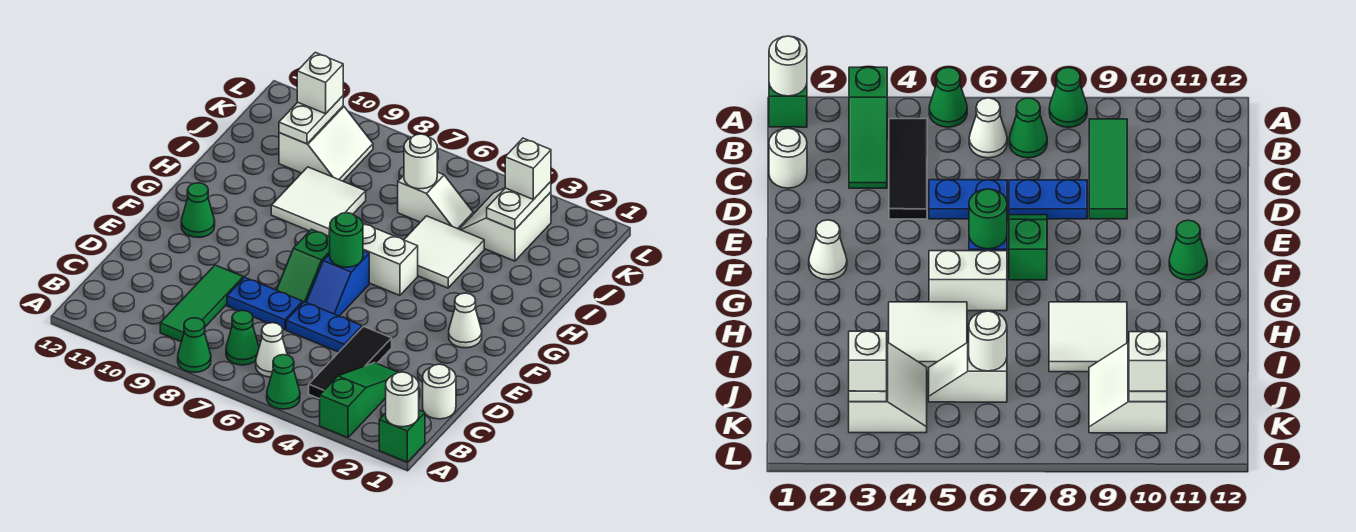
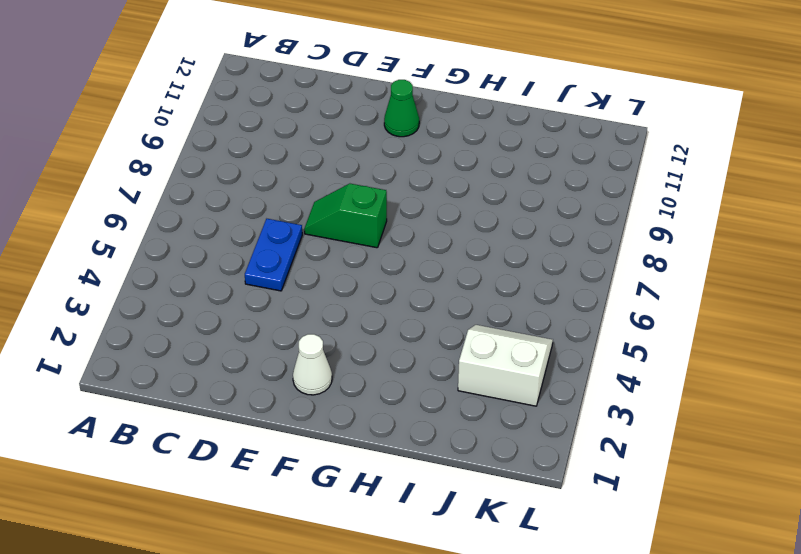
none -> green brick A1 level 1
none -> green slope A3:C3 level 1 top A
none -> green cone A5 level 1

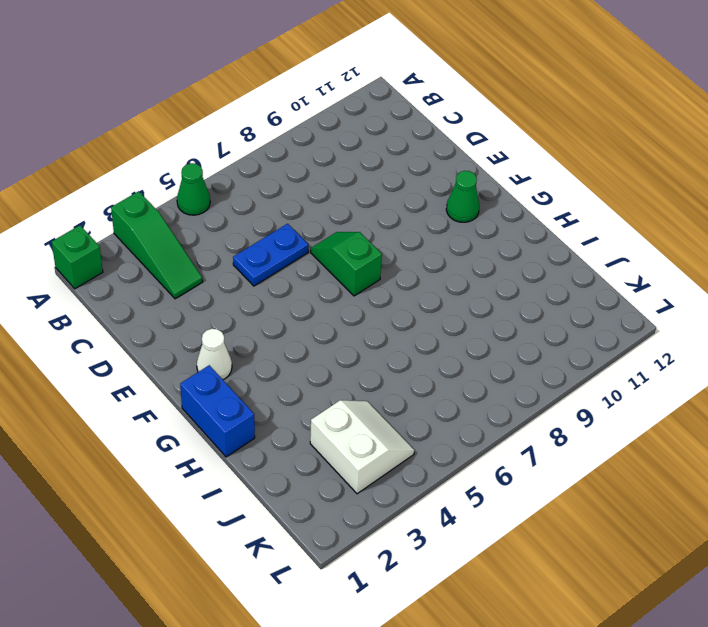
blue brick G1:H1 level 1 -> none
none -> green cone A8 level 1
none -> black tile B4:D4 level 1
none -> white cone B6 level 1

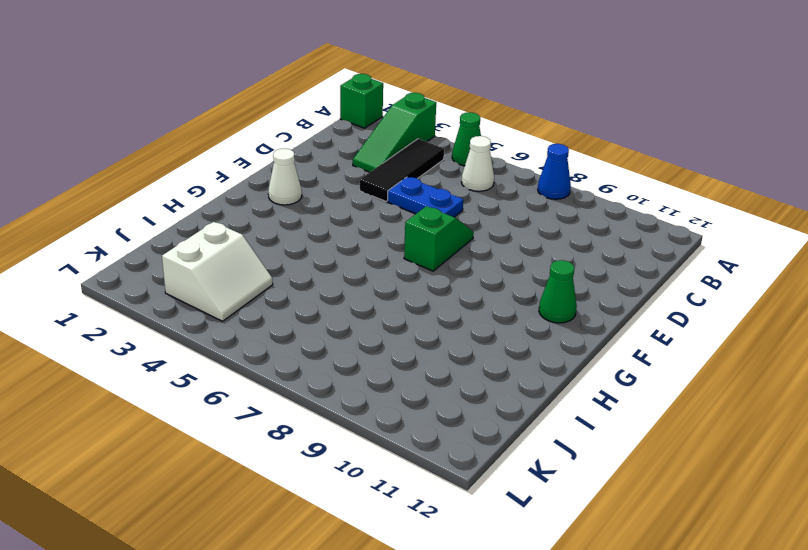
blue cone A8 level 1 -> green cone A8 level 1
none -> green cone B7 level 1
none -> green tile B9:D9 level 1
none -> white round brick C1 level 1

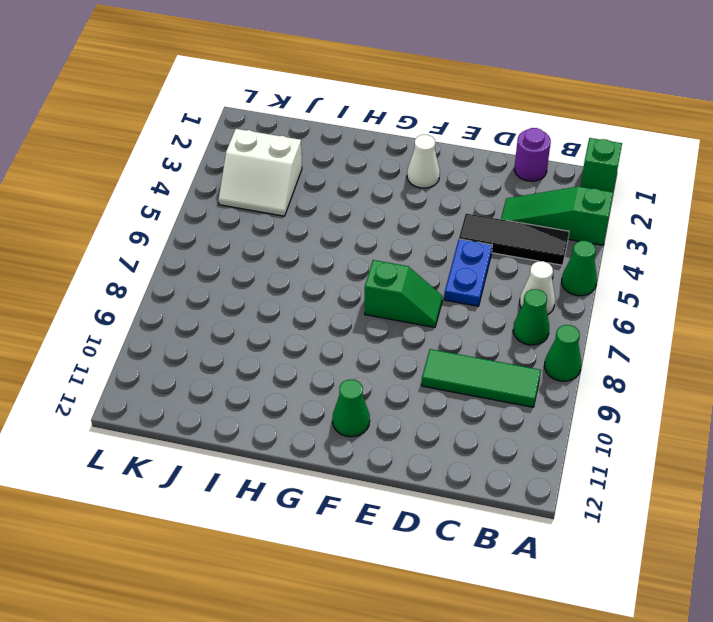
purple round brick C1 level 1 -> white round brick C1 level 1
none -> blue plate D7:D8 level 1
none -> blue slope E6:F6 level 1 top F
none -> white brick G5:G6 level 1

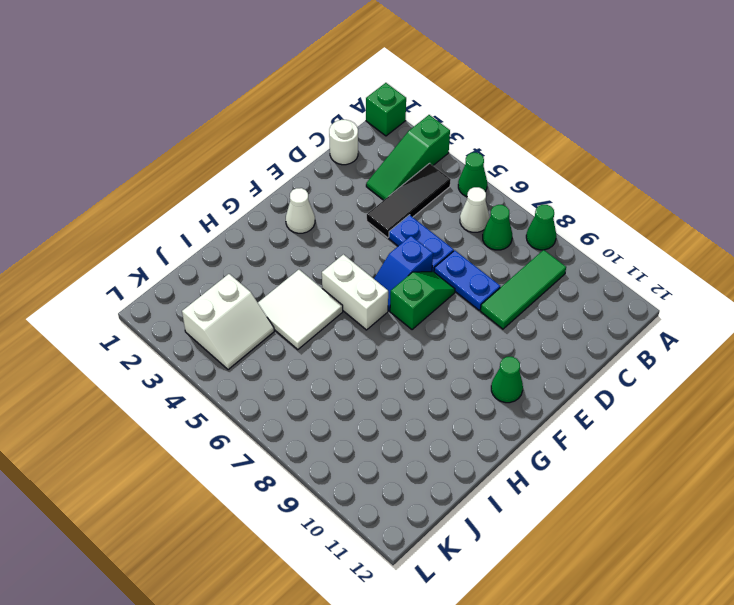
blue slope E6:F6 level 1 top E -> blue slope E6:F6 level 1 top F
none -> white tile H8:I9 level 1
none -> white slope J5:J6 level 1 top 6
none -> white slope J9:K10 level 1 top 10

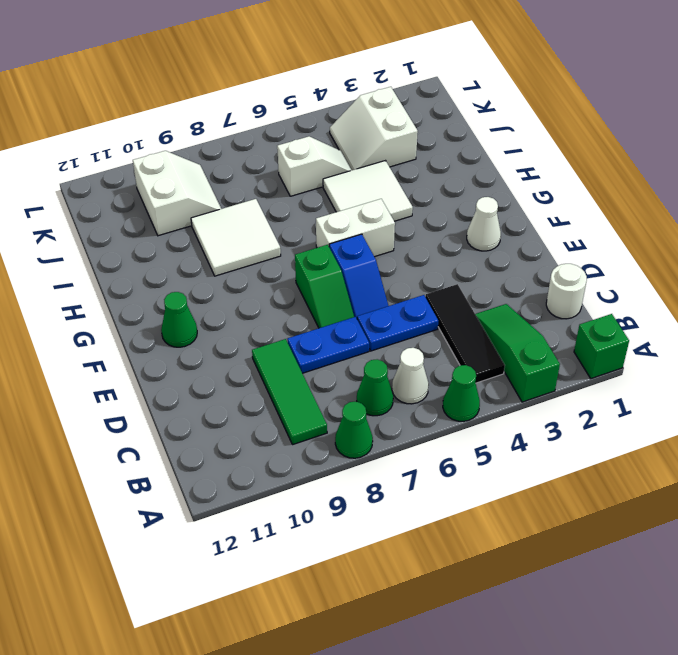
none -> white round brick A1 level 2
none -> green round brick F6 level 2
none -> white plate J3:K3 level 2

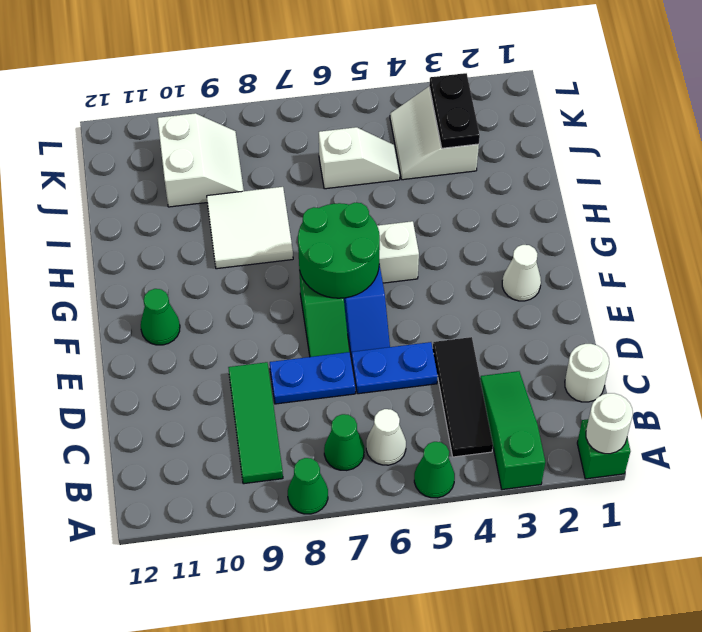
green round brick F6:G7 level 2 -> green round brick F6 level 2
black plate J3:K3 level 2 -> white plate J3:K3 level 2
none -> white tile H4:I5 level 1
none -> white round brick J6 level 2
none -> white plate J10:K10 level 2

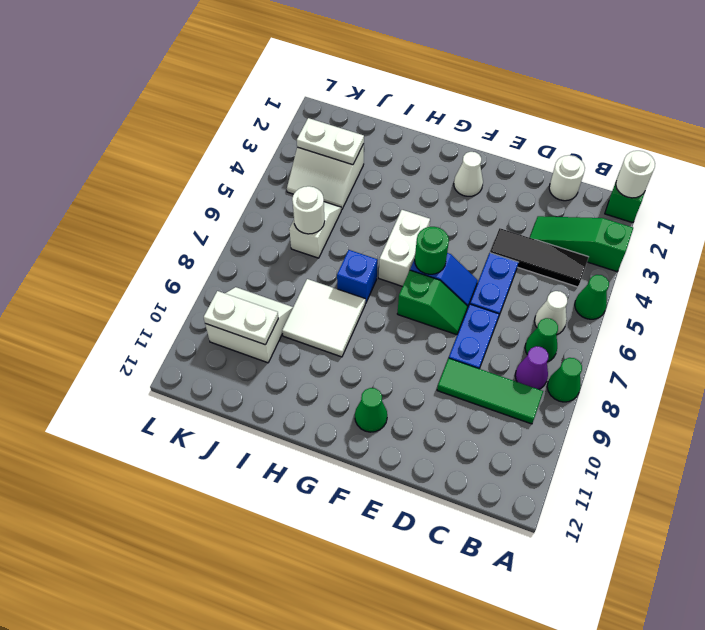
purple cone B8 level 1 -> none
blue brick H7 level 1 -> none
none -> white tile H4:I5 level 1
none -> white brick K3 level 3
none -> white brick K10 level 3

